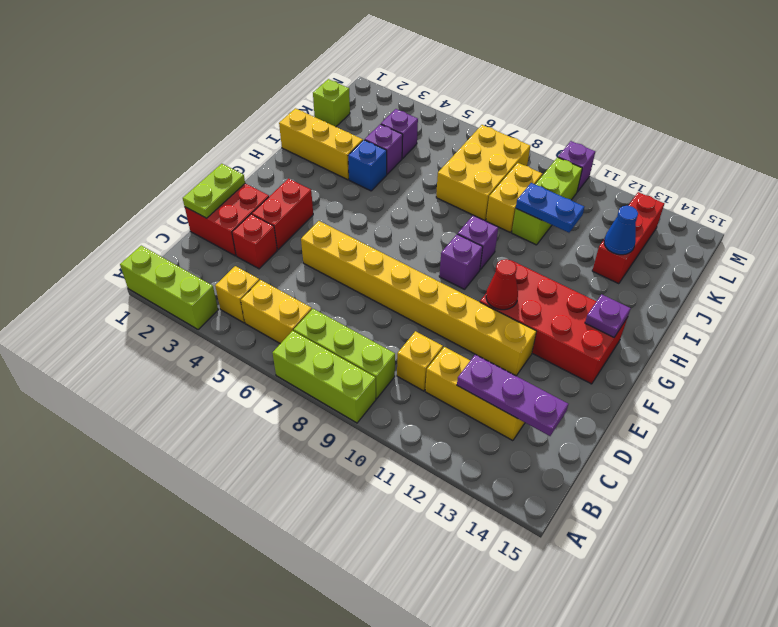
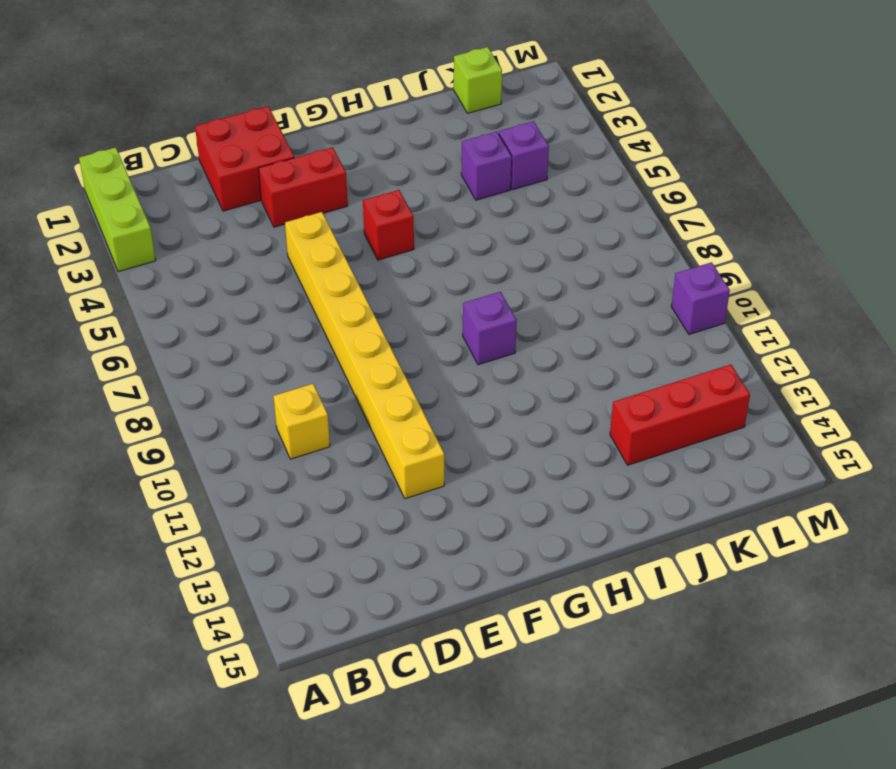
red brick G5 level 1 -> red brick D3 level 1
none -> lime brick A7:A9 level 1
none -> yellow brick B4 level 1
none -> yellow brick B5:B6 level 1
none -> lime brick B7:B9 level 1

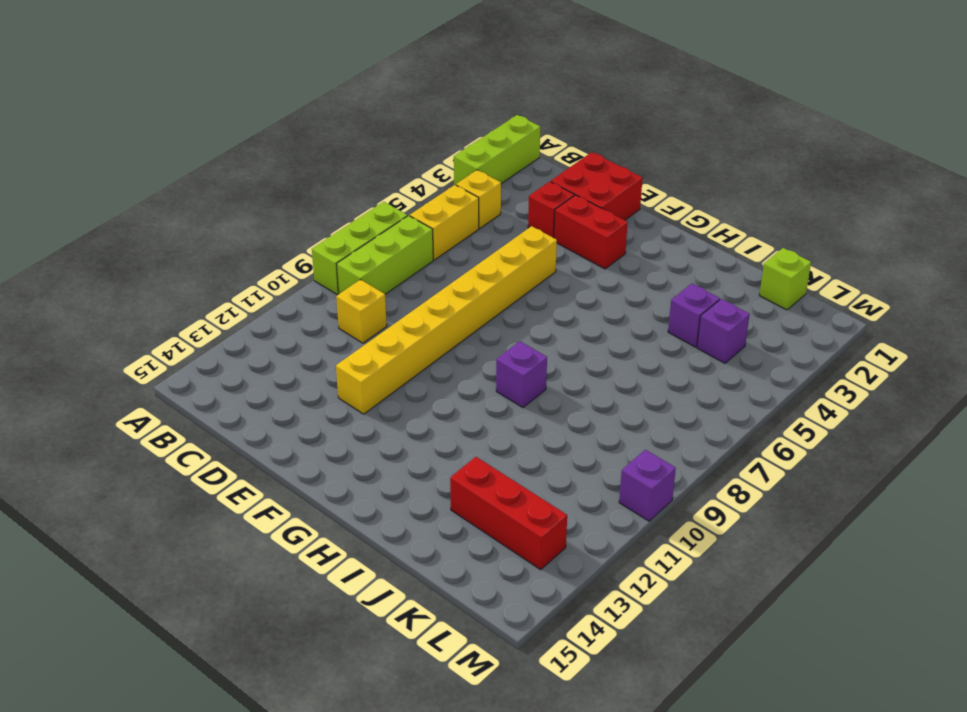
none -> yellow brick C11:C13 level 1
none -> red brick F11:G14 level 1
none -> purple brick G9 level 1
none -> yellow brick I1:I3 level 1

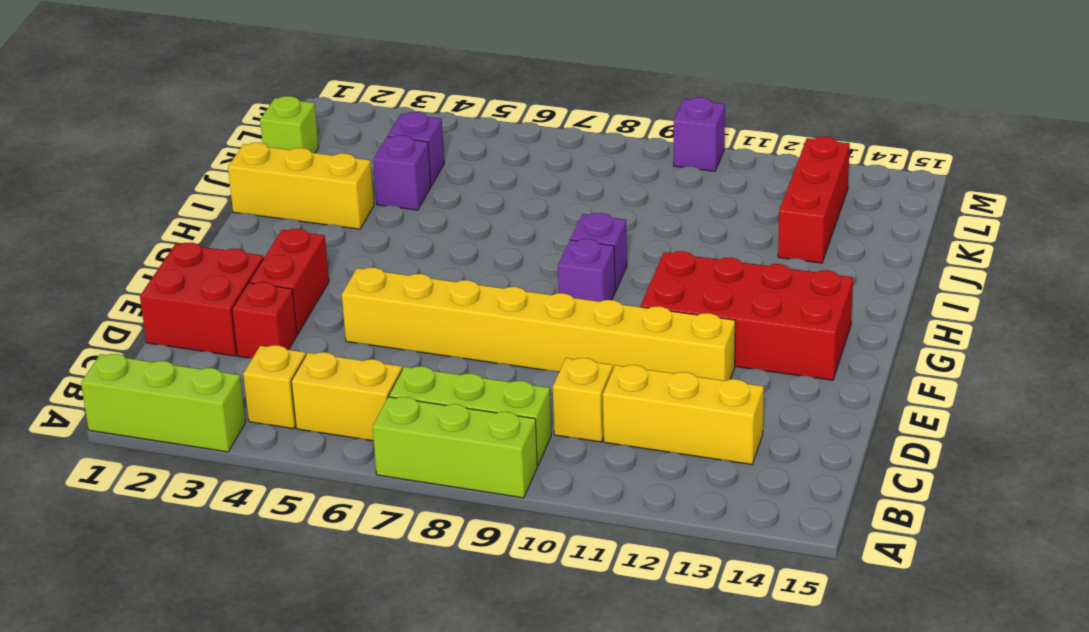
none -> blue brick I4 level 1
none -> yellow brick J7:L8 level 1
none -> yellow brick J9:K9 level 1
none -> lime brick J10:L10 level 1

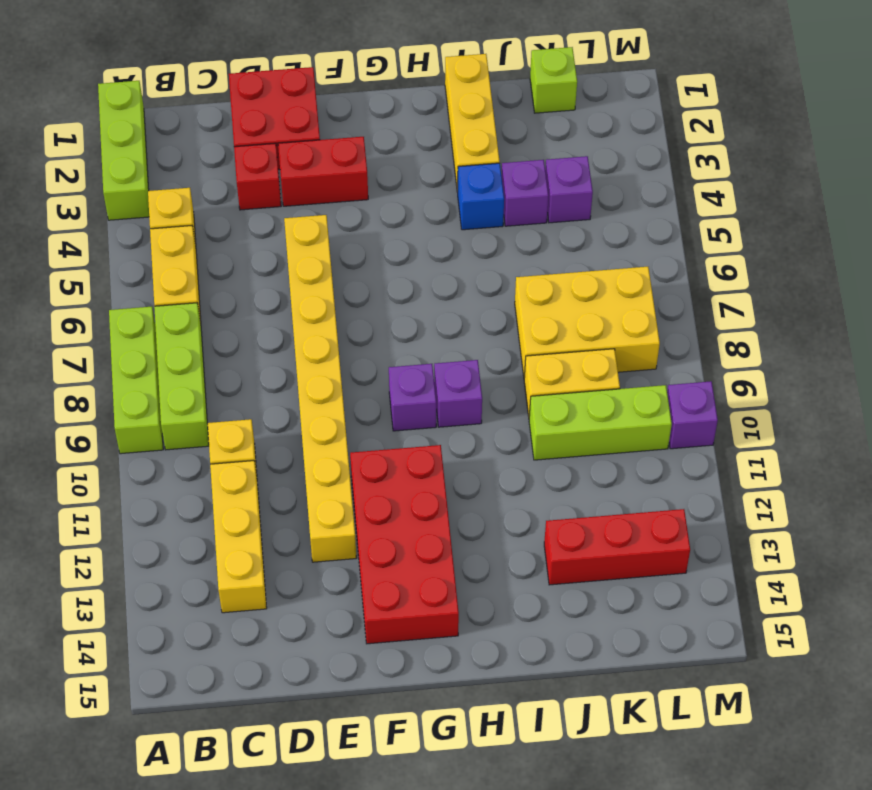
none -> purple plate C12:C14 level 2
none -> lime plate D1:E1 level 2
none -> red cone F11 level 2
none -> purple plate G14 level 2

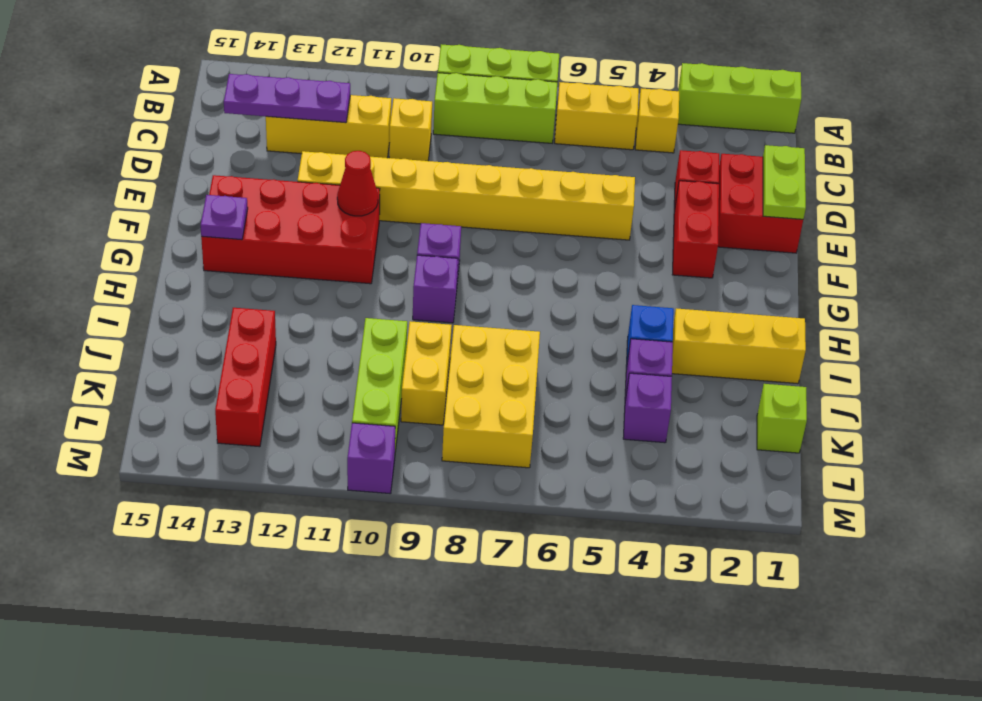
none -> blue plate J10:J11 level 2
none -> blue cone J13 level 2

